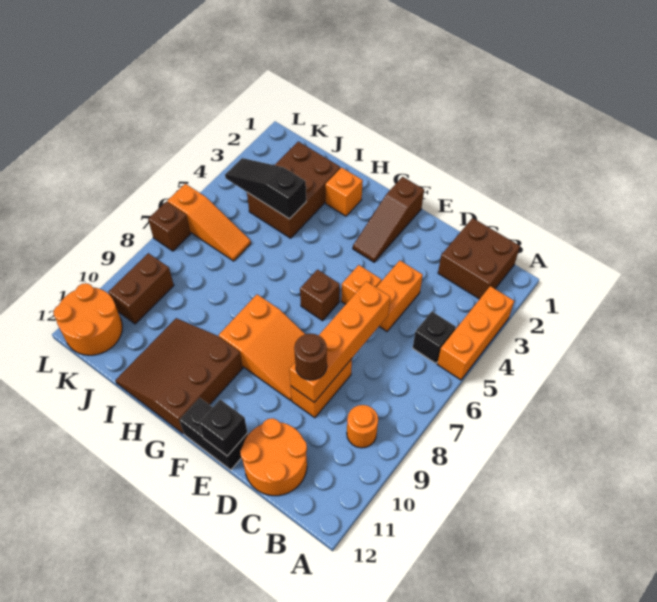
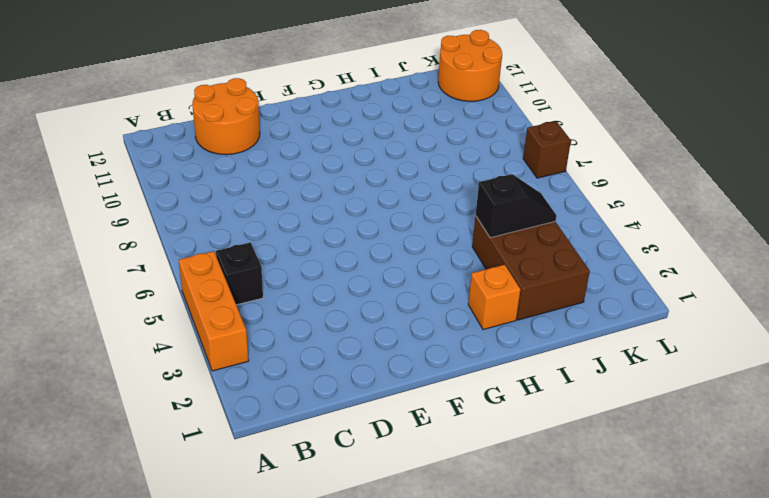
black slope I4:J4 level 2 top I -> black slope I4:K4 level 2 top I
none -> brown brick B1:C2 level 1
none -> orange round brick B9 level 1
none -> orange brick D4:D5 level 1

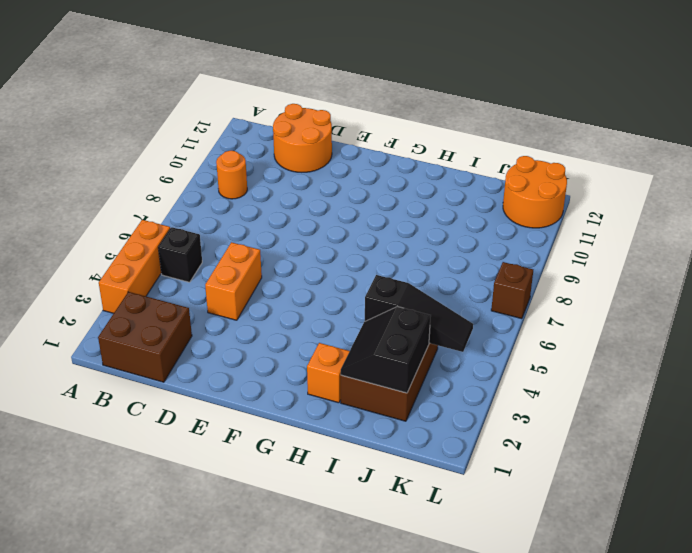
black slope I2:J3 level 2 top J -> none
none -> orange brick D8:D9 level 1
none -> orange brick E5 level 1
none -> orange slope E8:G9 level 1 top G

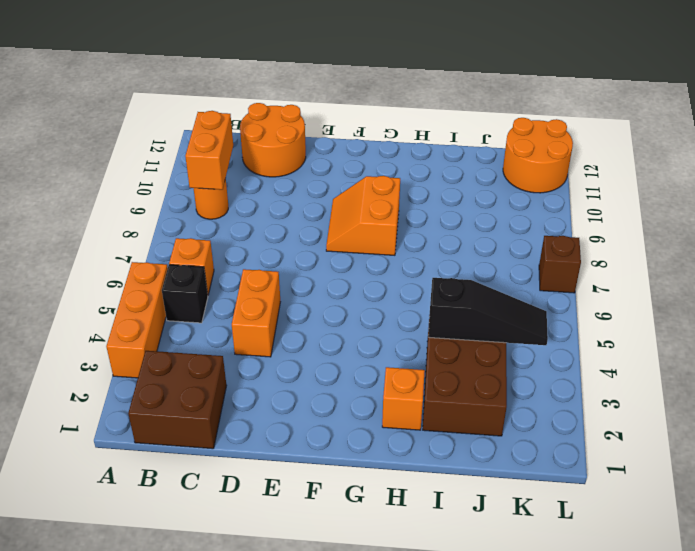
orange brick B6 level 1 -> orange brick E5 level 1
orange brick B9:B10 level 2 -> orange brick D8:D9 level 1
orange slope F8:G9 level 1 top G -> orange slope E8:G9 level 1 top G
none -> black brick E12:F12 level 1
none -> brown slope F1:F3 level 1 top 1
none -> brown brick F6 level 1

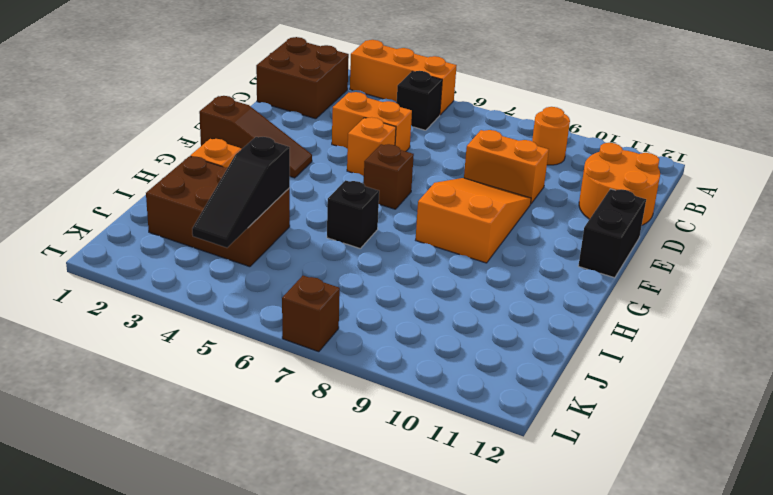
black brick H6 level 1 -> black brick E12 level 2
none -> brown slope G10:I12 level 1 top G
none -> orange slope J6:L6 level 1 top L
none -> brown brick K9:K10 level 1

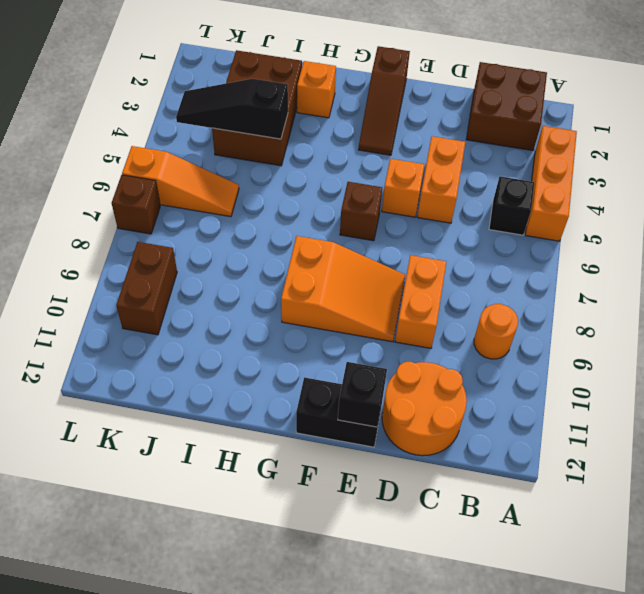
none -> brown slope G10:I12 level 1 top G
none -> orange round brick K11:L12 level 1
none -> orange brick D6:D9 level 2

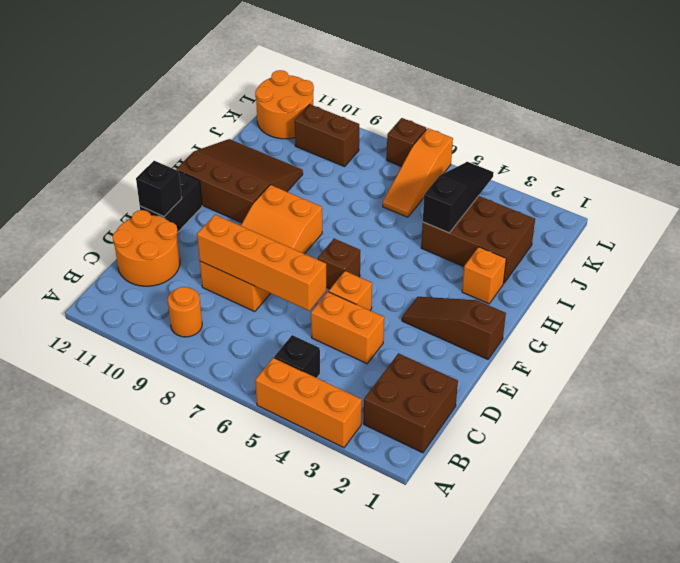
none -> brown round brick D9 level 3

